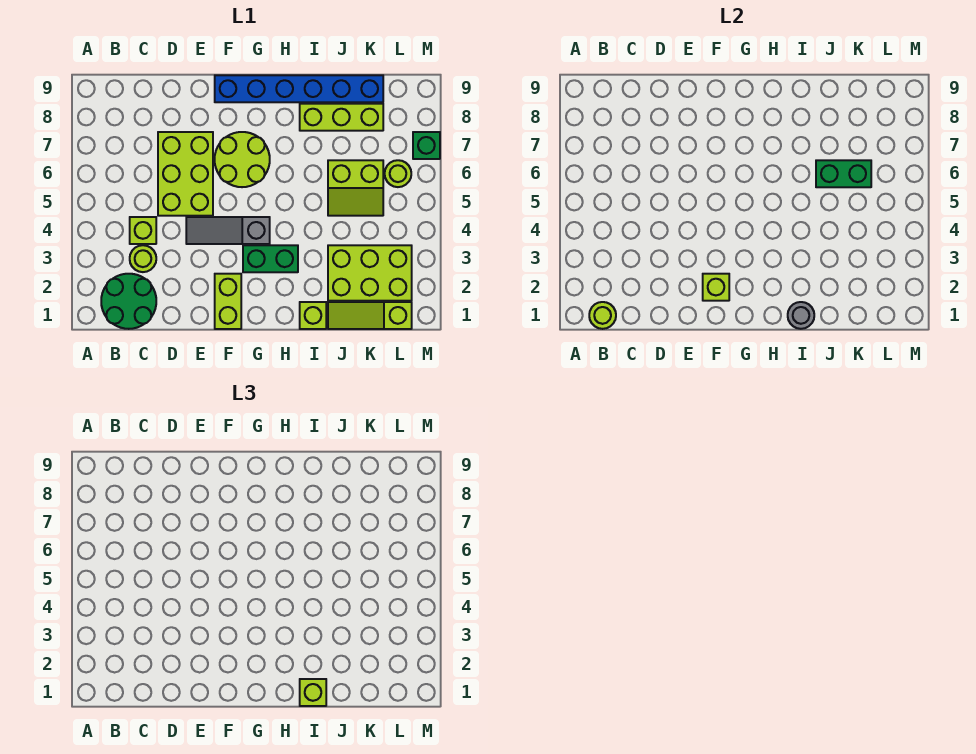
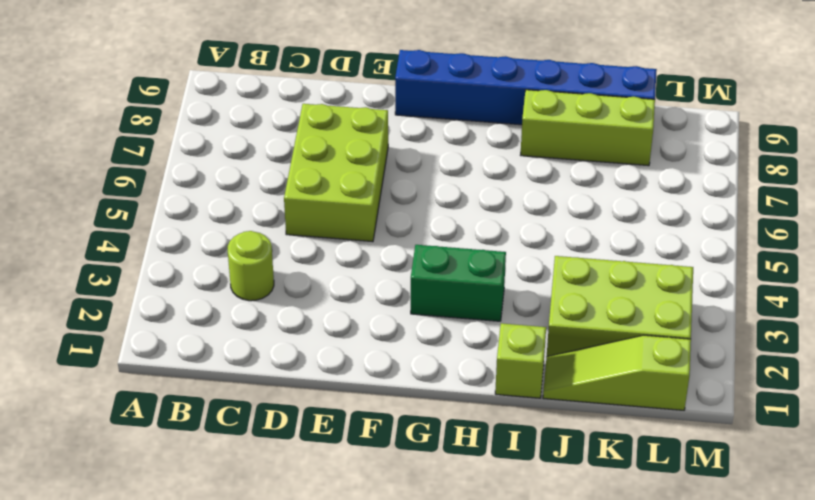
none -> green round brick B1:C2 level 1
none -> lime brick C4 level 1
none -> grey slope E4:G4 level 1 top G

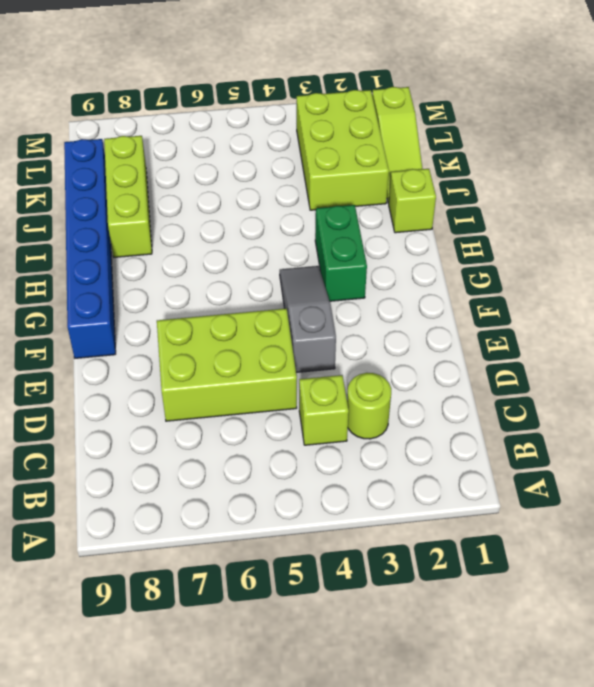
grey slope E4:G4 level 1 top E -> grey slope E4:G4 level 1 top G
none -> green round brick B1:C2 level 1
none -> lime brick F1:F2 level 1
none -> lime round brick F6:G7 level 1

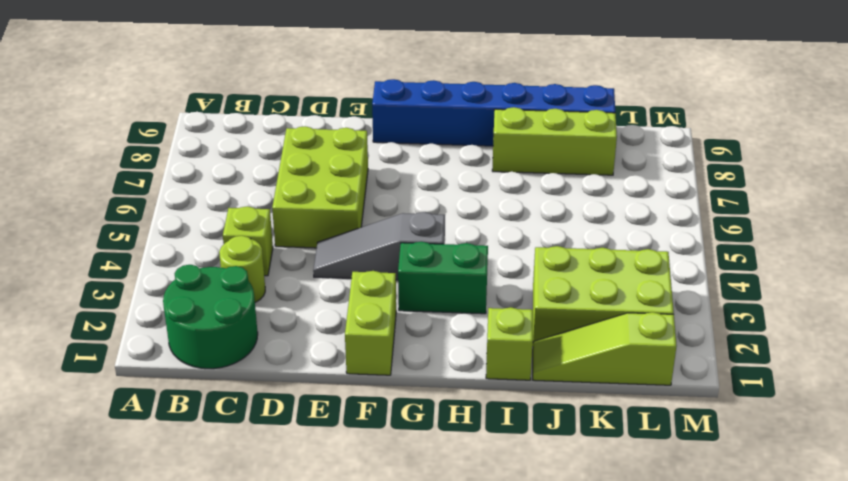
none -> lime round brick F6:G7 level 1
none -> lime slope J5:K6 level 1 top 6
none -> lime round brick L6 level 1

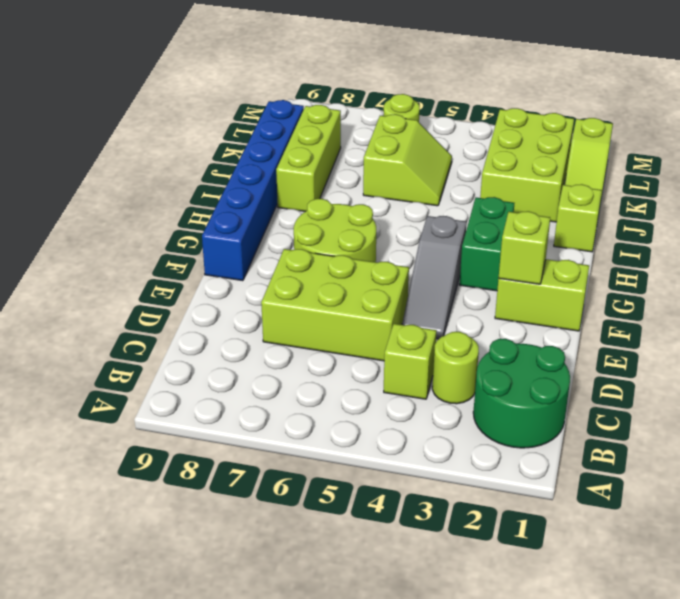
none -> green brick M7 level 1
none -> lime round brick B1 level 2
none -> grey round brick I1 level 2

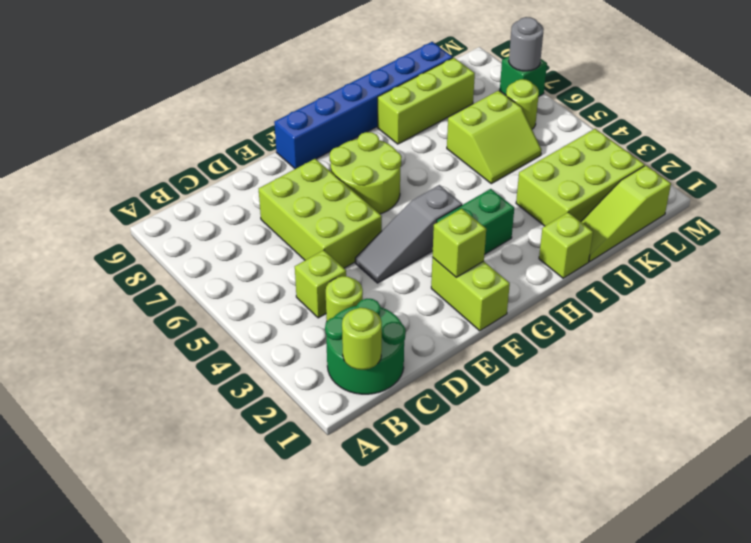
grey round brick M7 level 2 -> grey round brick I1 level 2
none -> green brick J6:K6 level 2
none -> lime brick I1 level 3

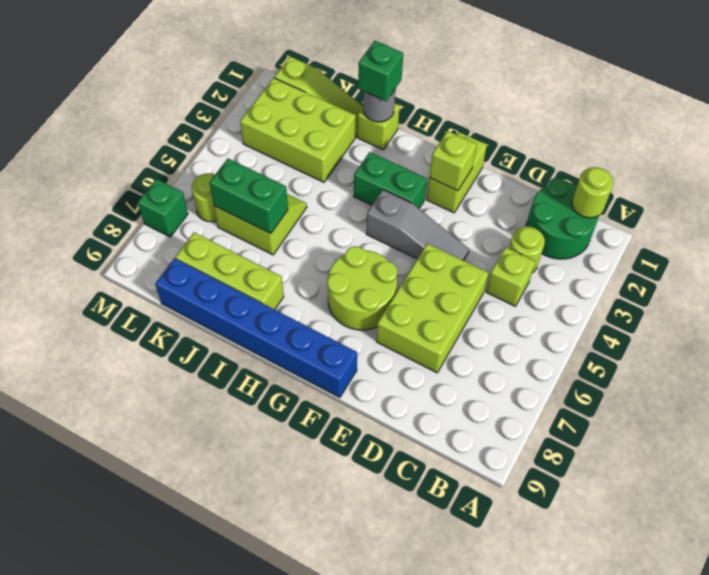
green brick I1 level 3 -> lime brick I1 level 3

